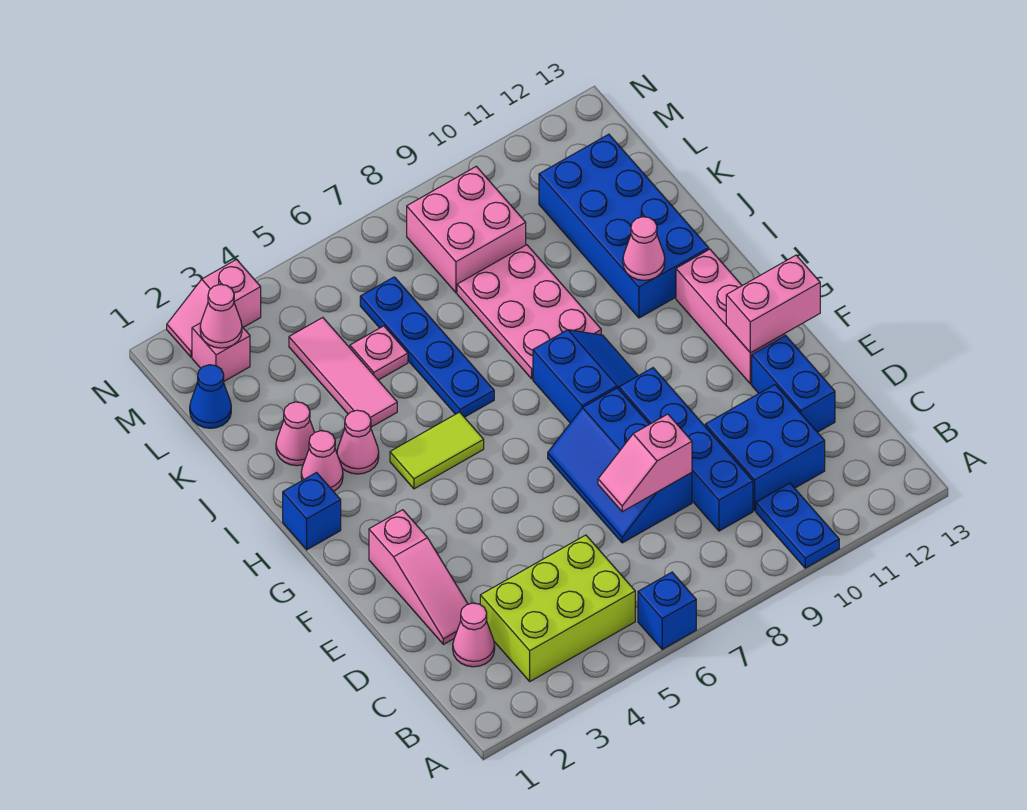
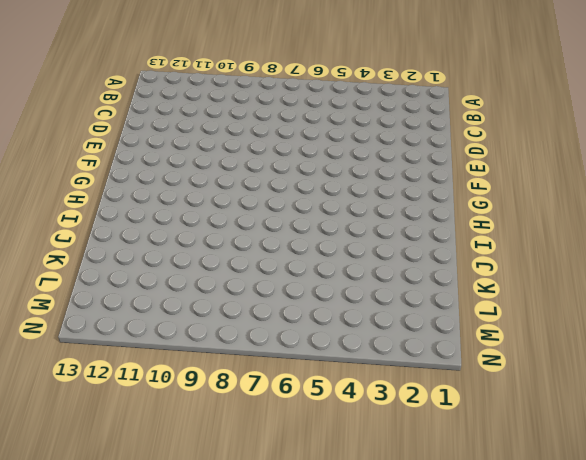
none -> blue brick A6 level 1
none -> blue plate A10:B10 level 1
none -> lime brick B3:C5 level 1

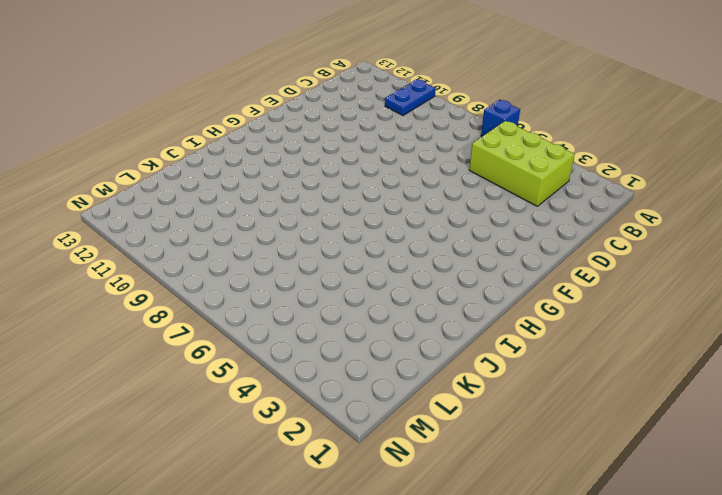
none -> pink cone C2 level 1
none -> blue brick C9:F9 level 1
none -> blue brick C10:D11 level 1

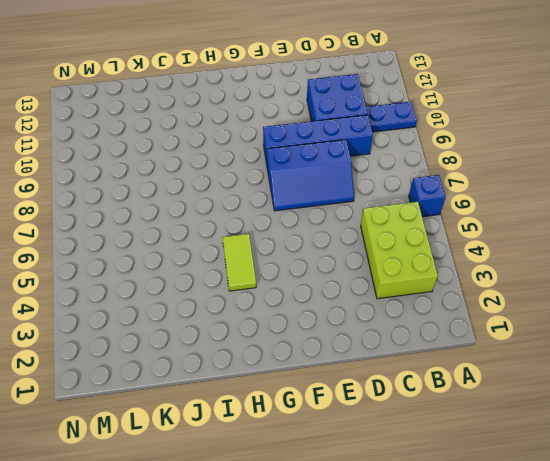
none -> pink cone C2 level 1
none -> pink slope D2:F2 level 1 top F
none -> blue brick D12:E12 level 1

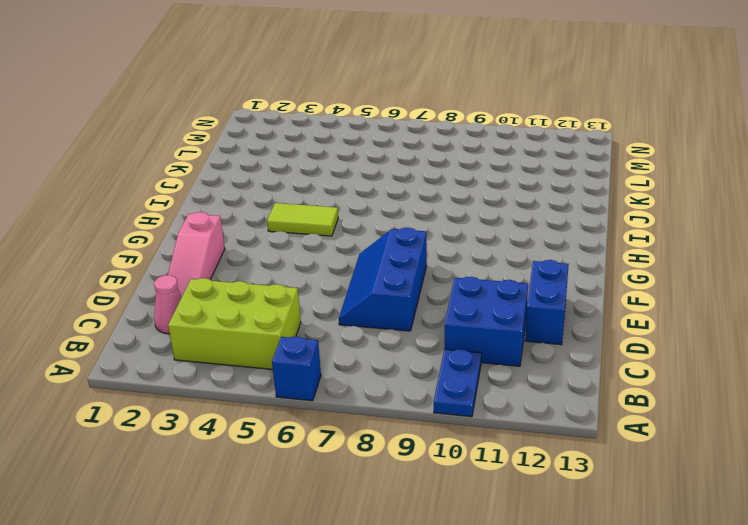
none -> blue brick C9:F9 level 1
none -> pink brick F12:H12 level 1
none -> blue slope G8:H9 level 1 top 8

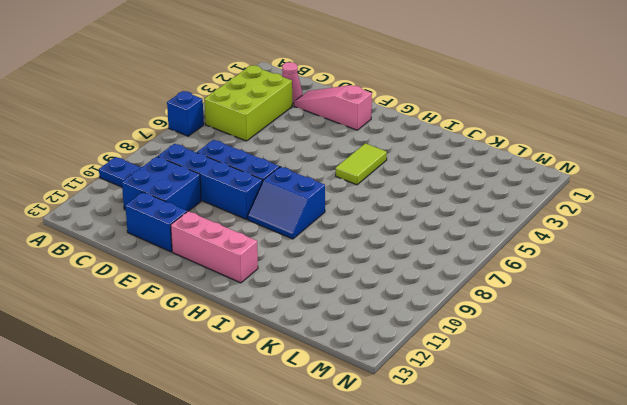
none -> blue brick H1 level 1
none -> pink cone I2 level 1
none -> pink cone I3 level 1

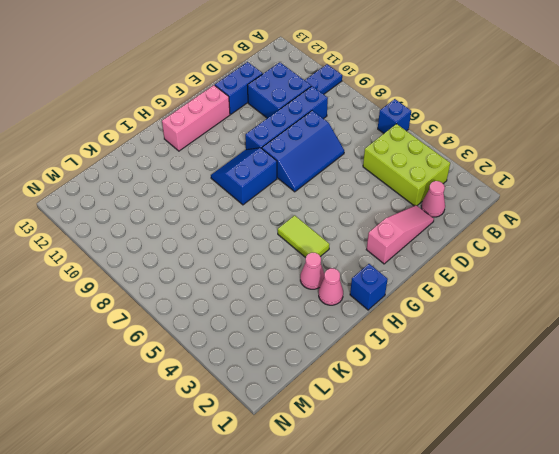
none -> blue plate I6:L6 level 1
none -> pink plate I8:K9 level 1
none -> blue brick I11:L12 level 1

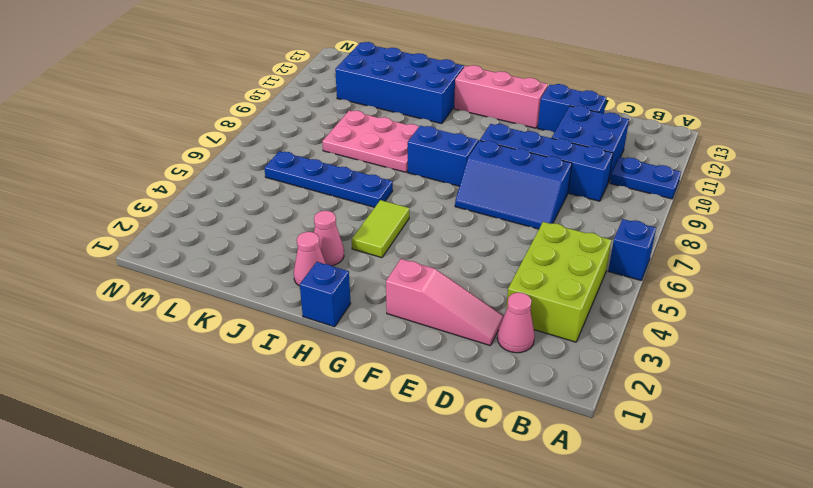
none -> pink cone J2 level 1
none -> pink tile J4:L4 level 1
none -> pink plate K5 level 1

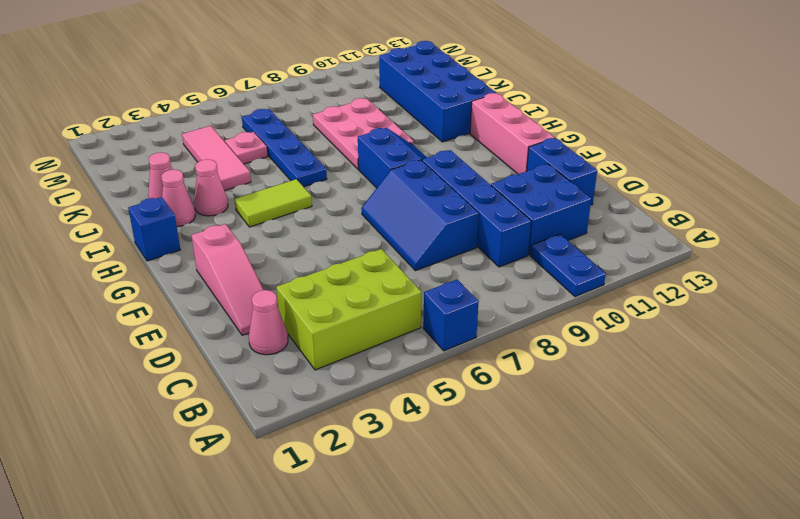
none -> blue cone L1 level 1
none -> pink brick L8:M9 level 1
none -> pink brick M2 level 1

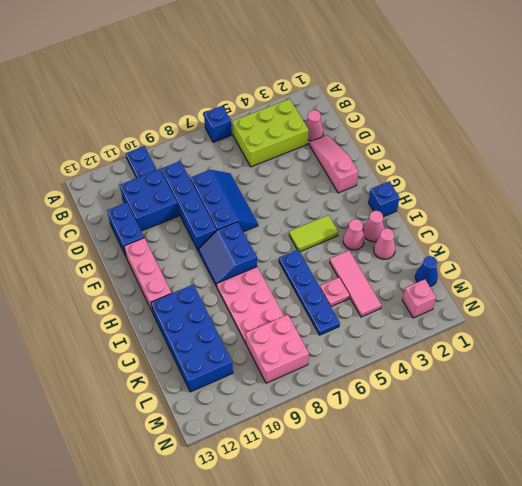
none -> pink slope N2:N3 level 1 top 3
none -> pink slope D7:D8 level 2 top 8
none -> pink brick F12:F13 level 2

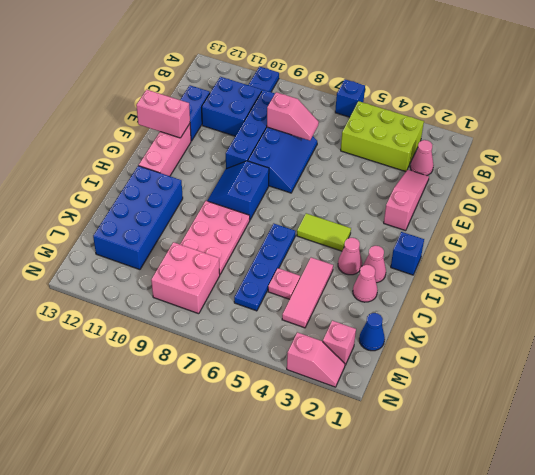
none -> pink cone I11 level 2
none -> pink cone M2 level 2

